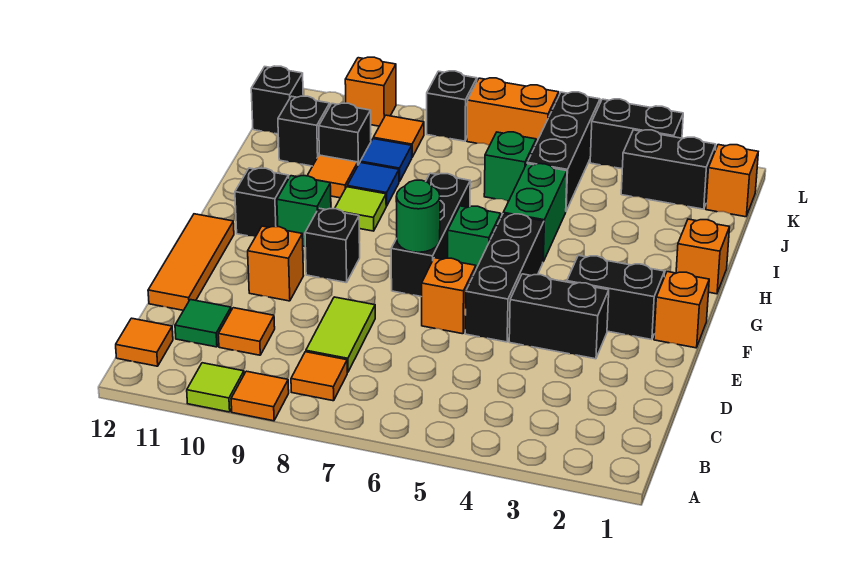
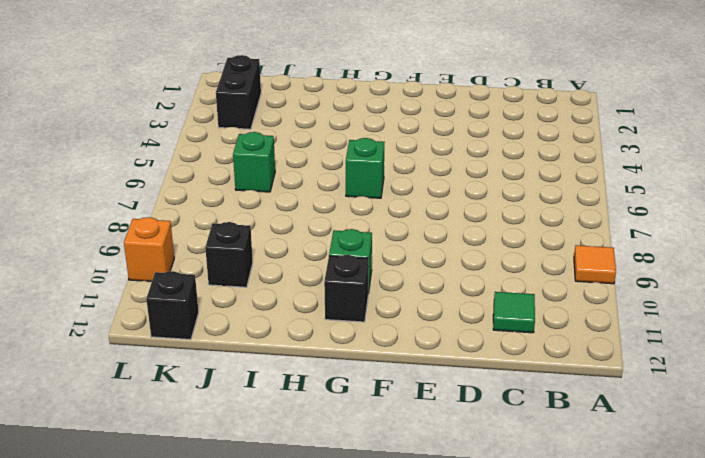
none -> lime tile A10 level 1
none -> orange tile B8 level 1
none -> orange tile B12 level 1
none -> lime tile C8:D8 level 1

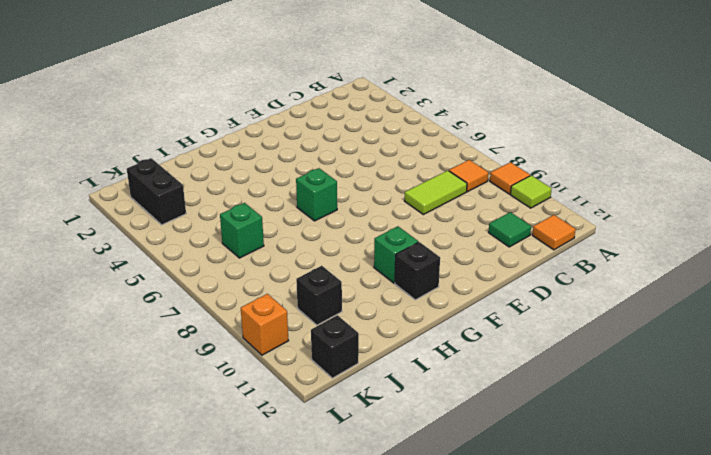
none -> orange tile C10 level 1
none -> orange tile D12:F12 level 1
none -> black brick E3:E4 level 1
none -> black brick E5:G5 level 1

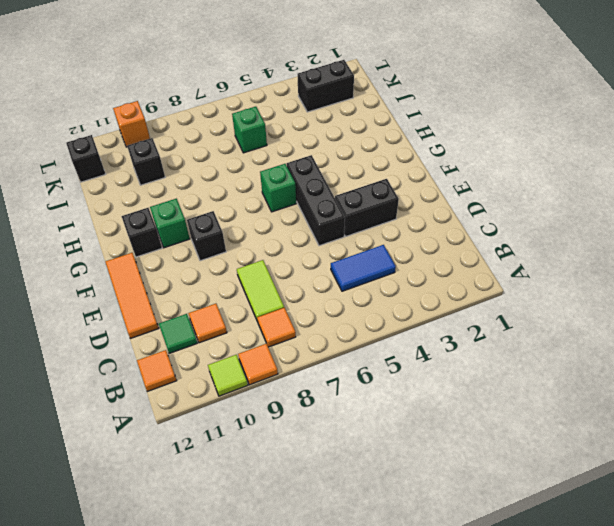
blue tile C4:C5 level 1 -> none
none -> orange brick E6 level 1
none -> orange brick E10 level 1
none -> orange brick F1 level 1
none -> black brick F2:F3 level 1

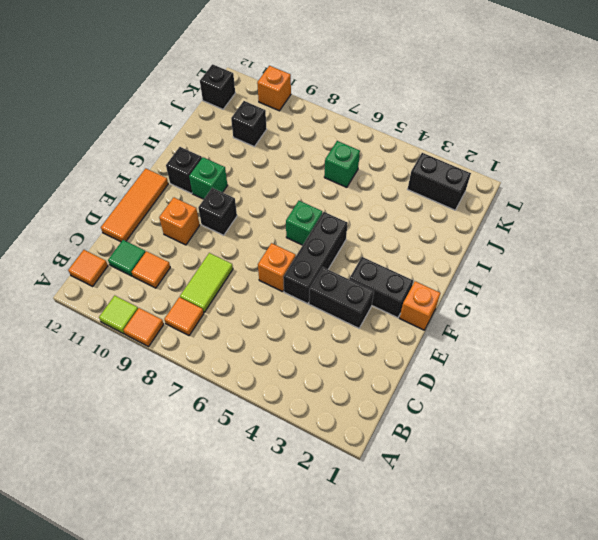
none -> black brick F7:H7 level 1
none -> orange brick H1 level 1
none -> green brick H5:I5 level 1
none -> lime tile H9 level 1

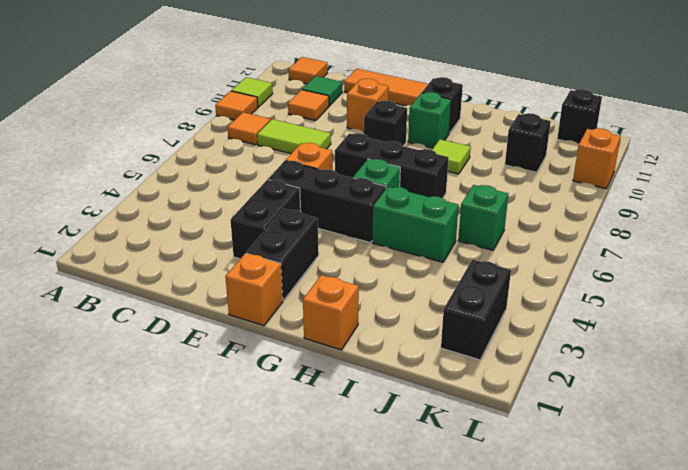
none -> blue tile I9 level 1
none -> orange tile I10 level 1
none -> black brick J5:L5 level 1
none -> blue tile J9 level 1

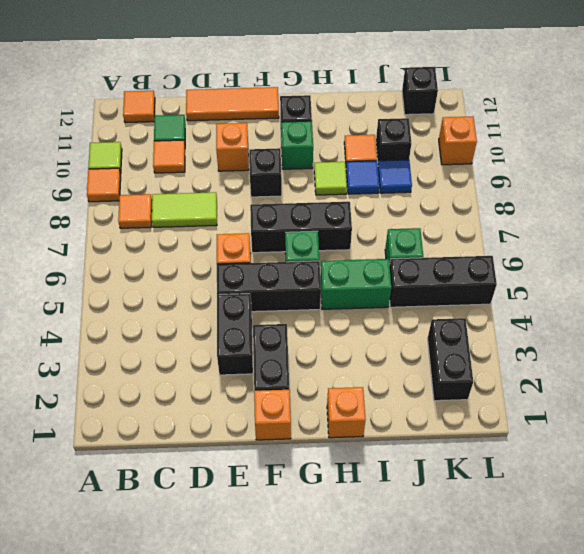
none -> black brick J11 level 1
none -> orange brick K1 level 1
none -> orange tile K9 level 1
none -> black brick L3:L4 level 1

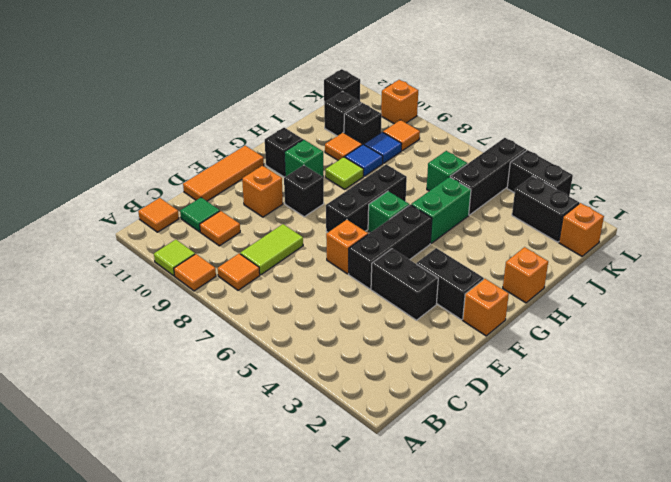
none -> orange brick L6:L7 level 1
none -> black brick L8 level 1
none -> green round brick F7 level 2

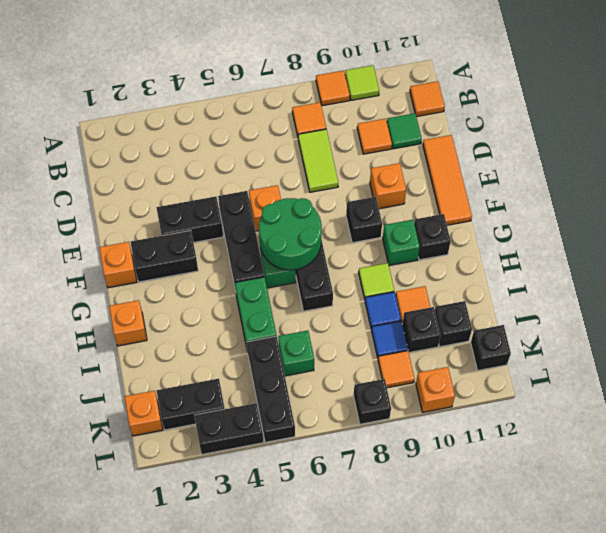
green round brick F6:G7 level 2 -> green round brick F7 level 2
none -> orange brick L6:L7 level 1

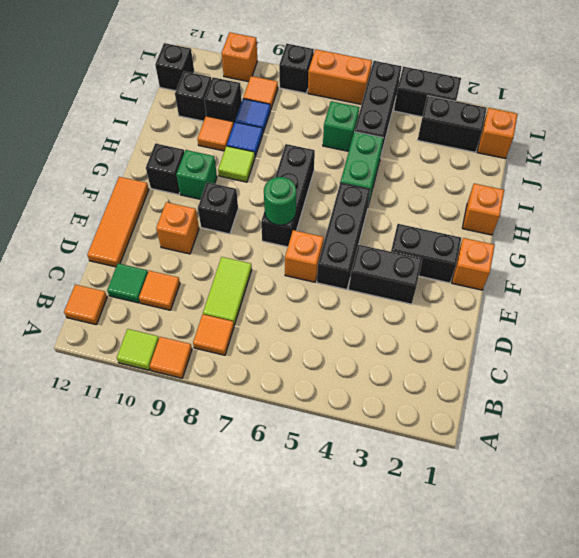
none -> green brick G6 level 1

